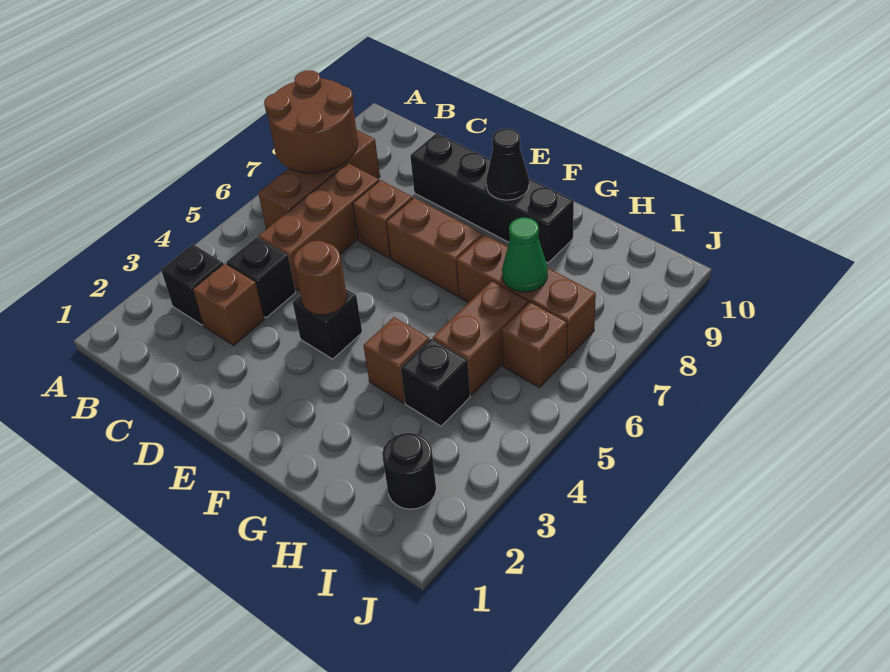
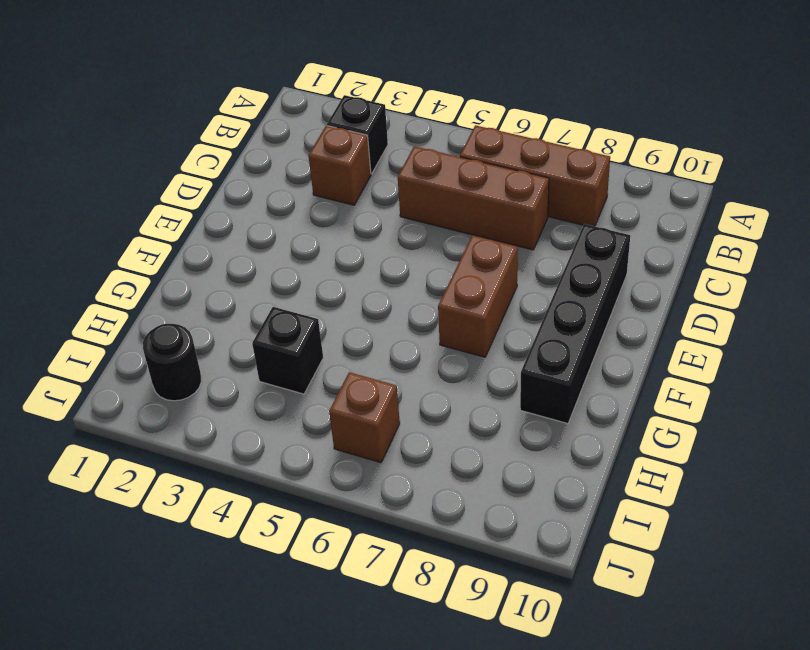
none -> black brick C4 level 1
none -> brown brick D7 level 1
none -> black brick E4 level 1

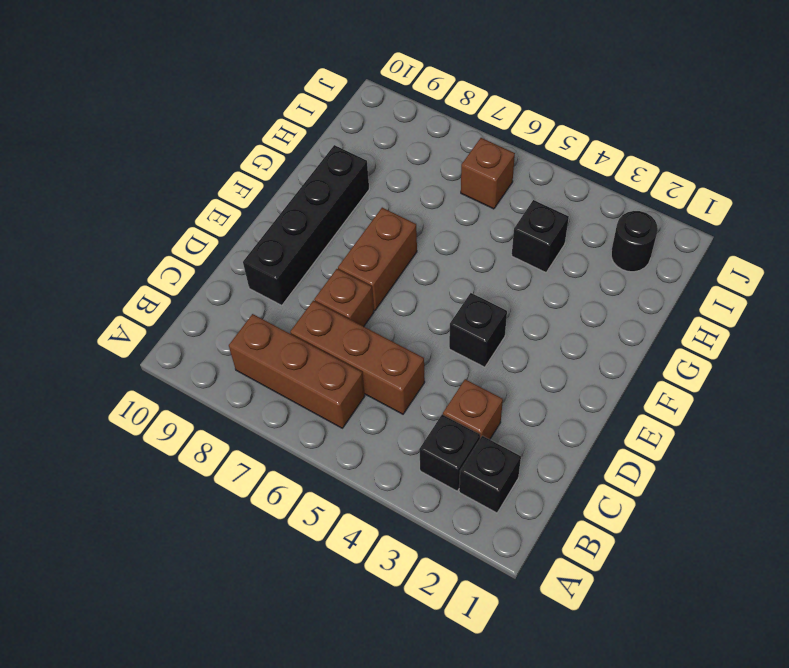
black brick B2 level 1 -> black brick C4 level 1
none -> brown brick G4 level 1
none -> brown brick G7:I7 level 1
none -> brown brick H5:H6 level 1

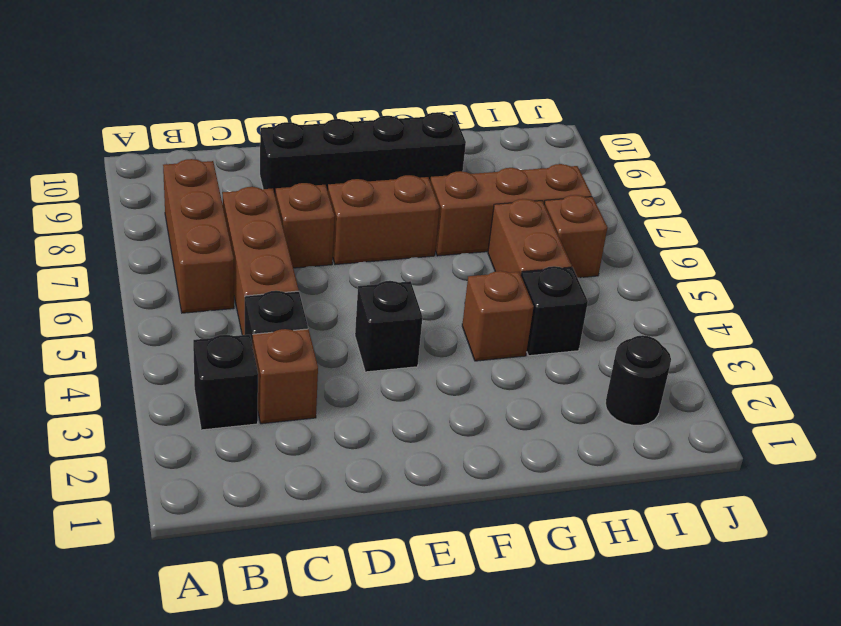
none -> brown round brick A7:B8 level 2
none -> brown round brick E4 level 2
none -> black cone F9 level 2

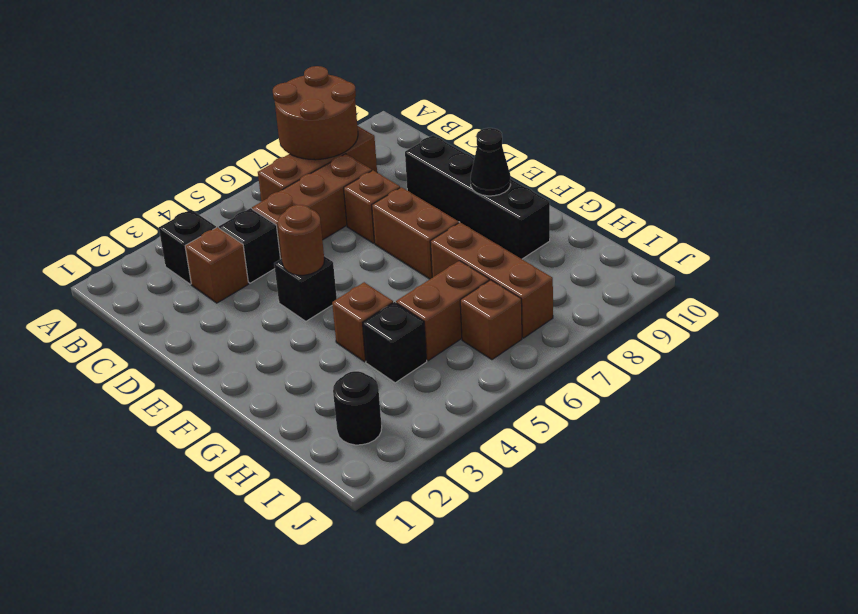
none -> green cone H7 level 2

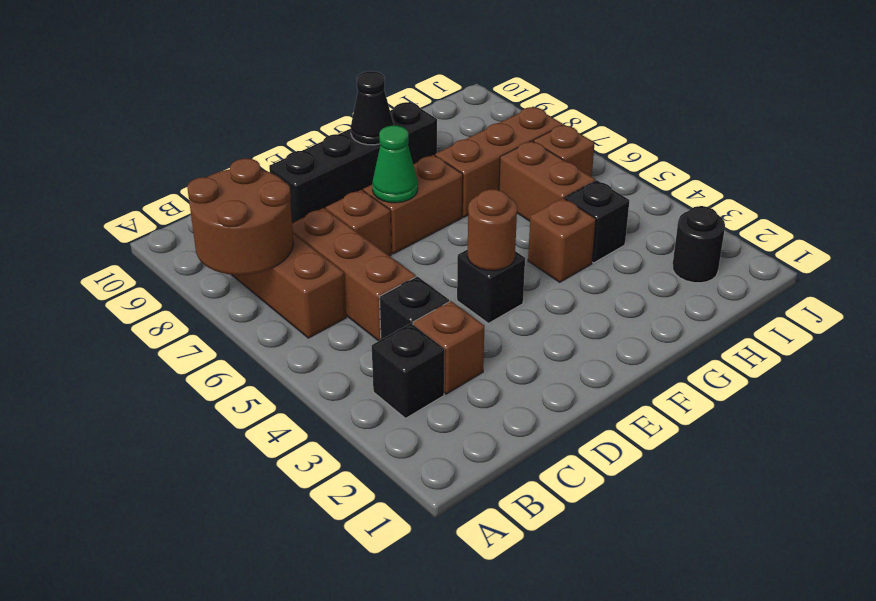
green cone E7 level 2 -> green cone H7 level 2

